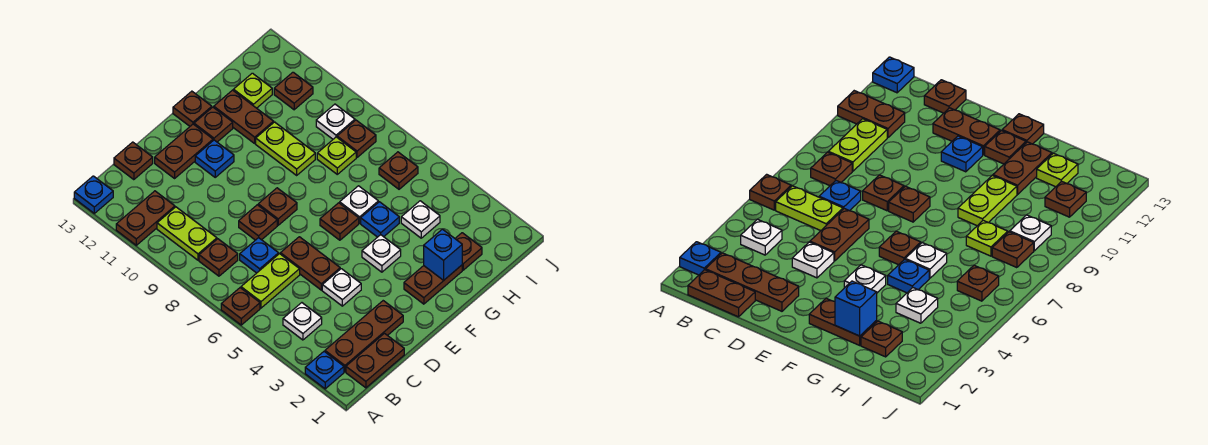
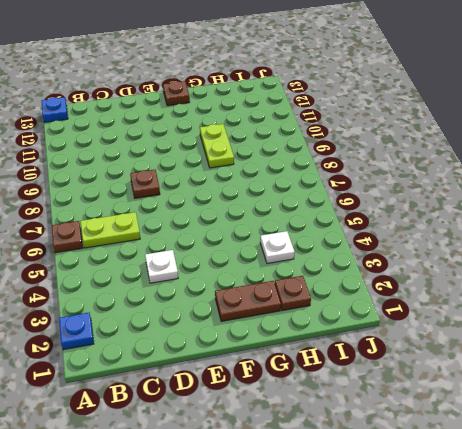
none -> brown plate A11:B11 level 1
none -> brown plate B1:C1 level 1
none -> brown plate B2:D2 level 1
none -> white plate B4 level 1

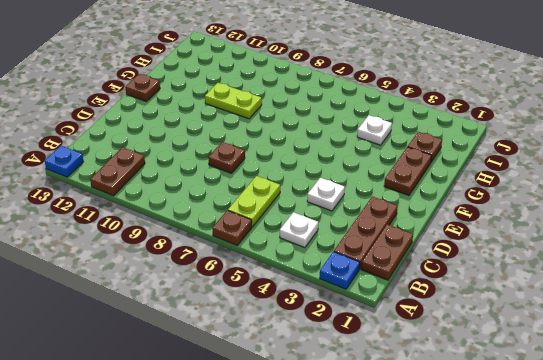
none -> brown plate B8 level 1
none -> lime plate B9:B10 level 1
none -> blue plate C7 level 1
none -> brown plate C13 level 1

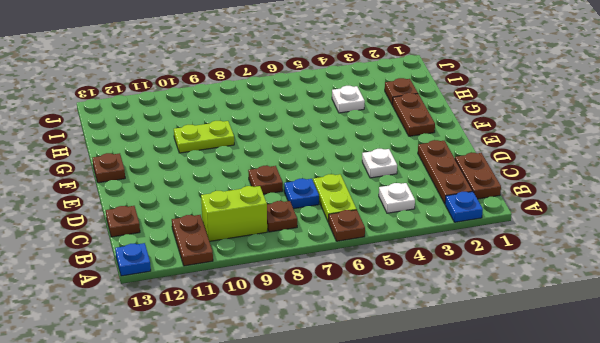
lime brick B9:B10 level 1 -> lime plate B9:B10 level 1
none -> brown plate D5:D6 level 1
none -> brown plate D12:E12 level 1
none -> brown plate E8 level 1
none -> blue plate E11 level 1

